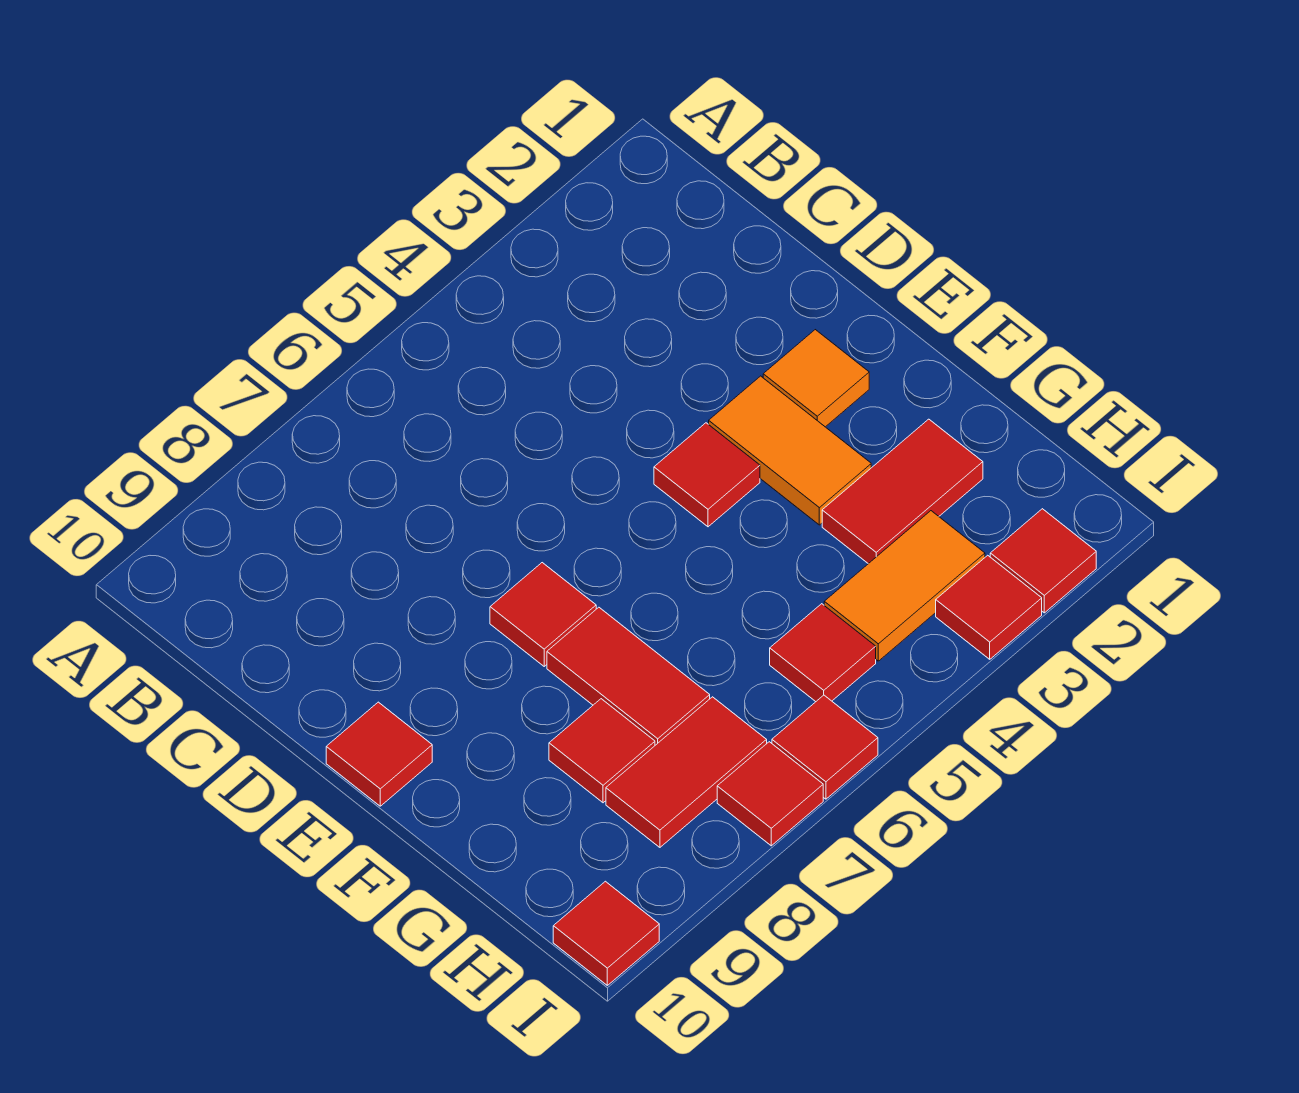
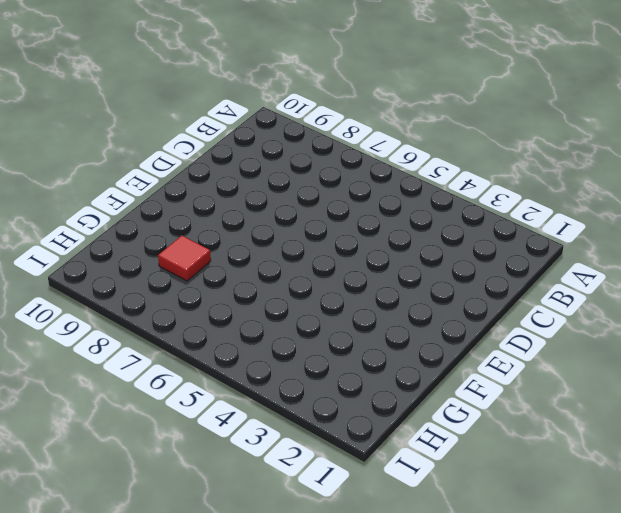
none -> orange tile E2 level 1
none -> orange tile E3:F3 level 1
none -> red tile E4 level 1

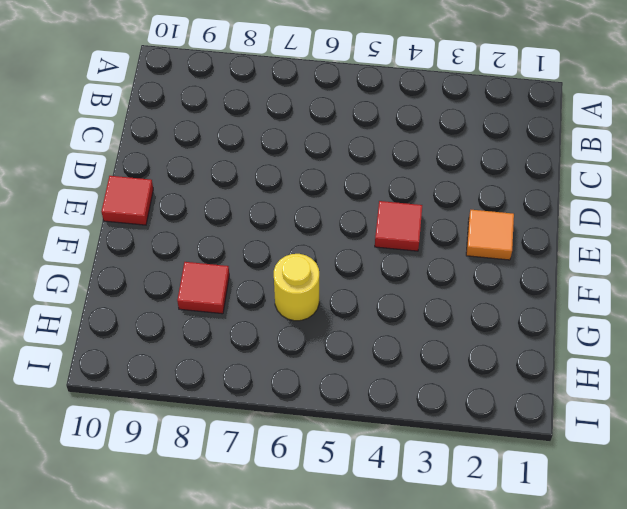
yellow round brick G6 level 1 -> none
none -> orange tile E3:F3 level 1
none -> red tile E7 level 1
none -> red tile F7:G7 level 1

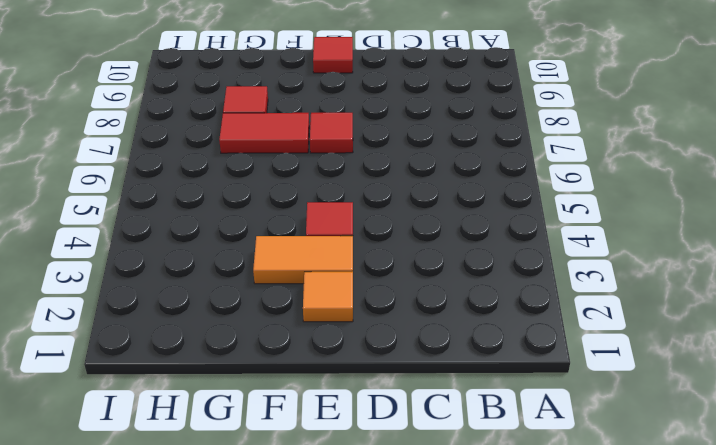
none -> red tile G2:G3 level 1
none -> orange tile H3:H4 level 1
none -> red tile H5 level 1

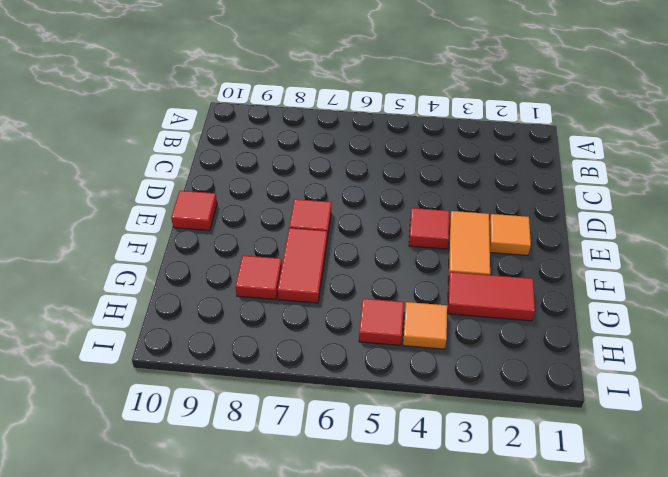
orange tile H4 level 1 -> orange tile H3:H4 level 1
none -> red tile H7:H8 level 1
none -> red tile I2 level 1
none -> red tile I3 level 1

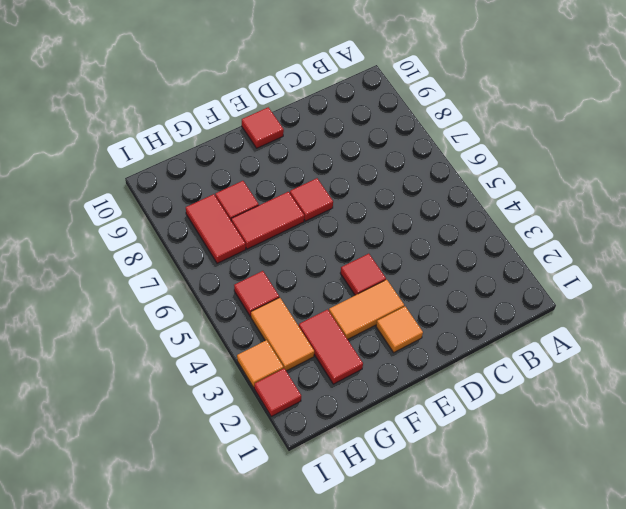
orange tile I3 level 1 -> red tile I3 level 1
none -> red tile I6 level 1
none -> red tile I7 level 1
none -> red tile I10 level 1

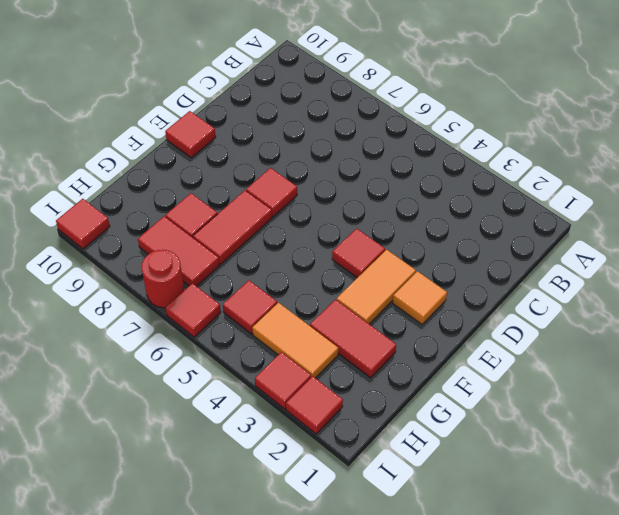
red round brick I7 level 1 -> red tile I7 level 1

